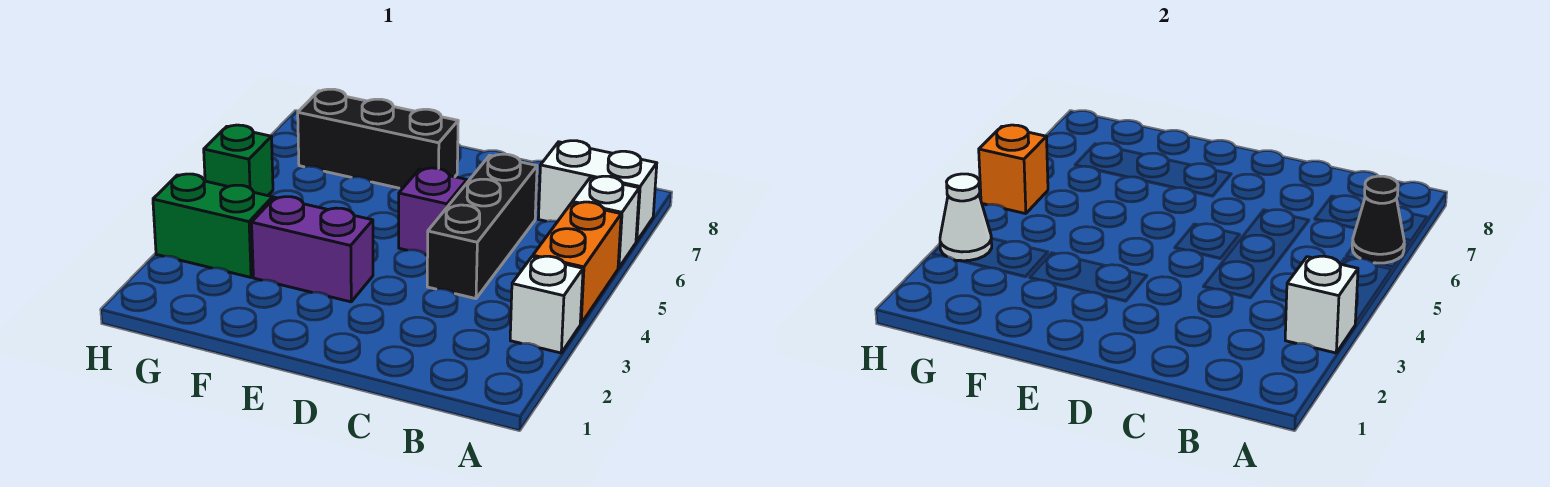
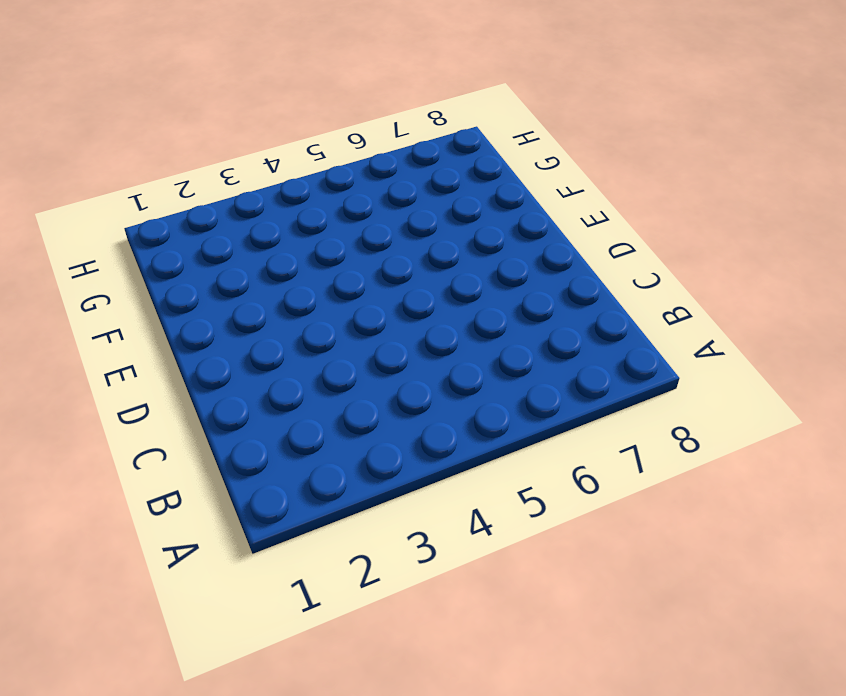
none -> white brick A3 level 1
none -> orange brick A4:A5 level 1
none -> white brick A6 level 1

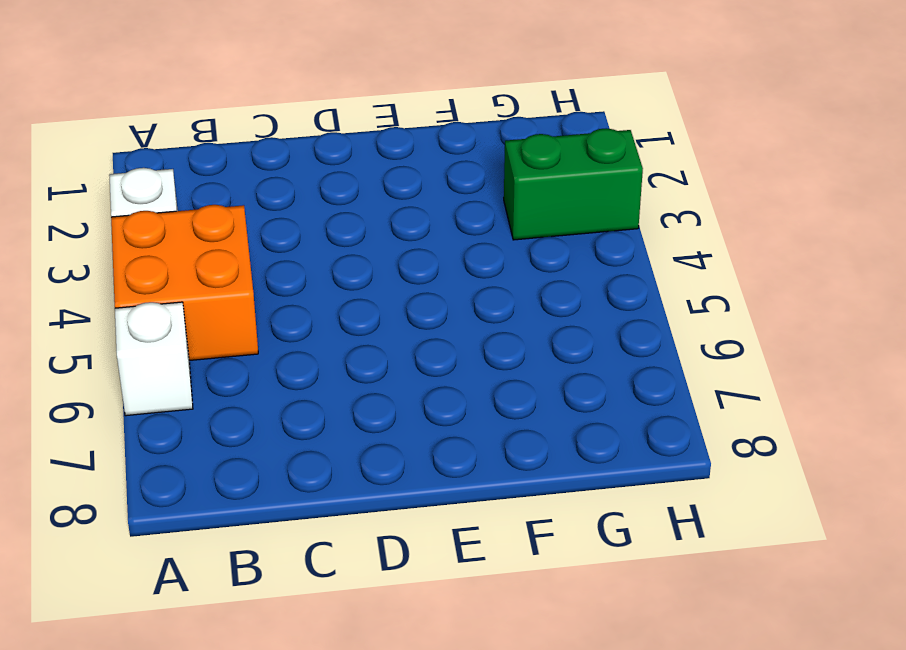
orange brick A4:B5 level 1 -> orange brick A4:A5 level 1
none -> white brick A7:B7 level 1
none -> black brick C4:C6 level 1
none -> purple brick D5 level 1

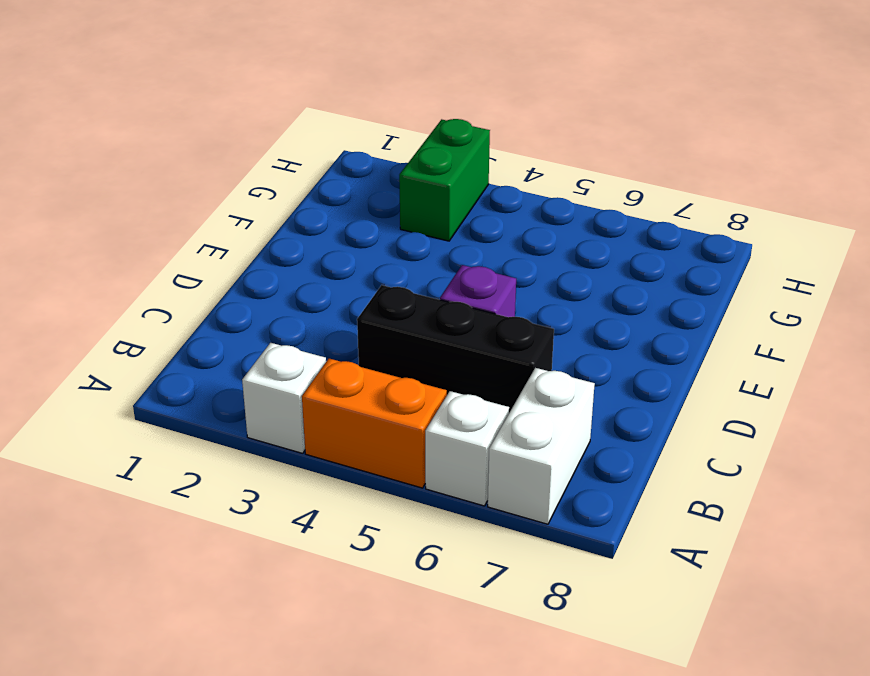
none -> purple brick E3:F3 level 1
none -> black brick E7:G7 level 1
none -> green brick H5 level 1

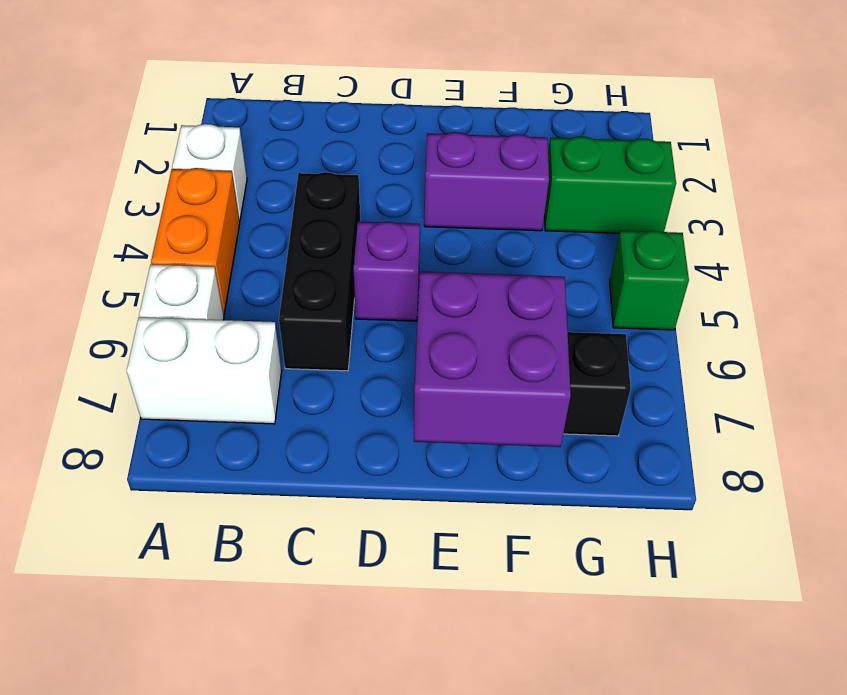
purple brick E7:F8 level 2 -> none
none -> white brick A3 level 2
none -> black cone A6 level 2
none -> white cone H3 level 2

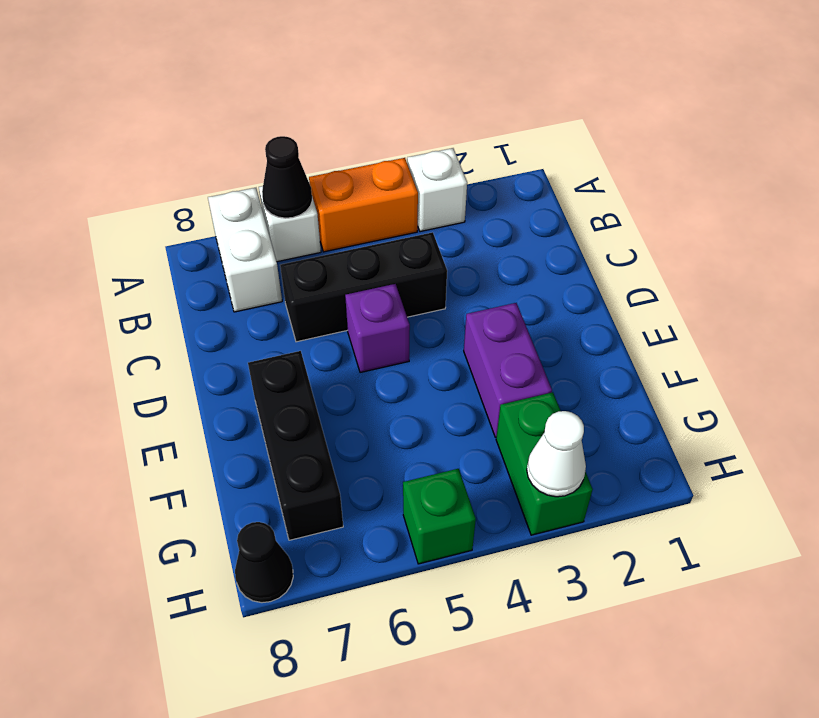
black cone H8 level 1 -> none
none -> white brick A3 level 2
none -> orange brick H5 level 2

